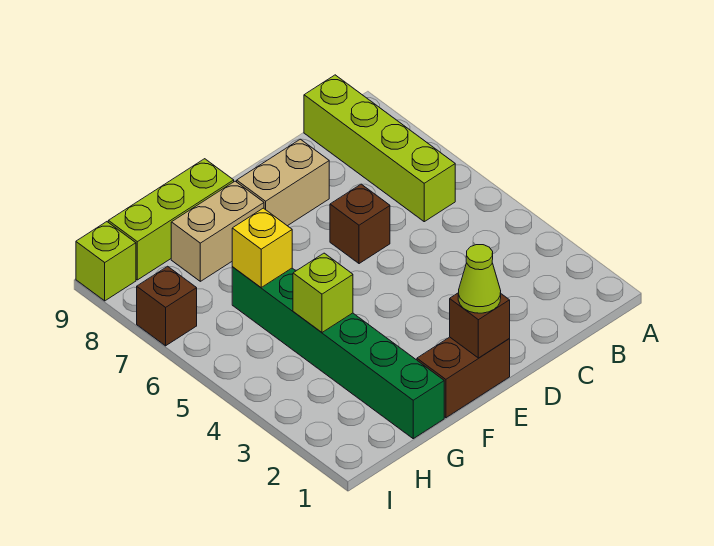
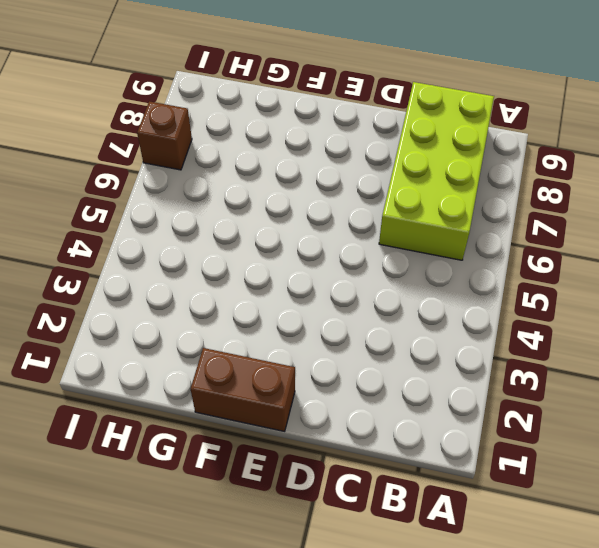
lime brick B6:C9 level 1 -> lime brick B6:B9 level 1
none -> brown brick D6 level 1
none -> tan brick D8:E8 level 1
none -> tan brick F8:G8 level 1

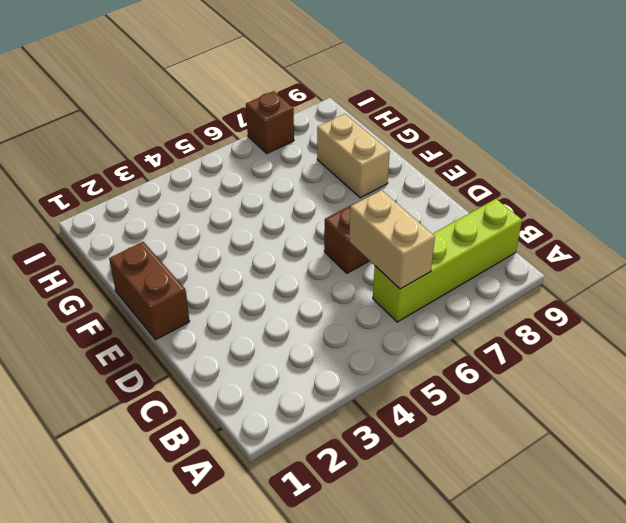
tan brick B6:C6 level 2 -> tan brick D8:E8 level 1
none -> lime brick F9:H9 level 1
none -> green brick G1:G6 level 1
none -> lime brick I9 level 1

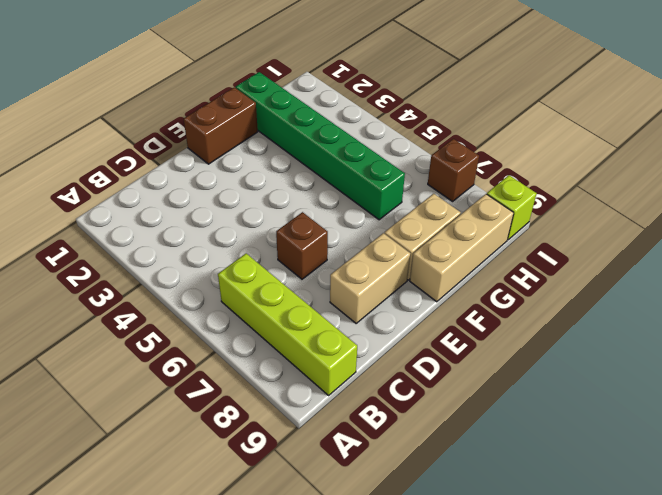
tan brick F9:H9 level 1 -> lime brick F9:H9 level 1
none -> brown brick E1 level 2
none -> lime brick G4 level 2
none -> yellow brick G6 level 2

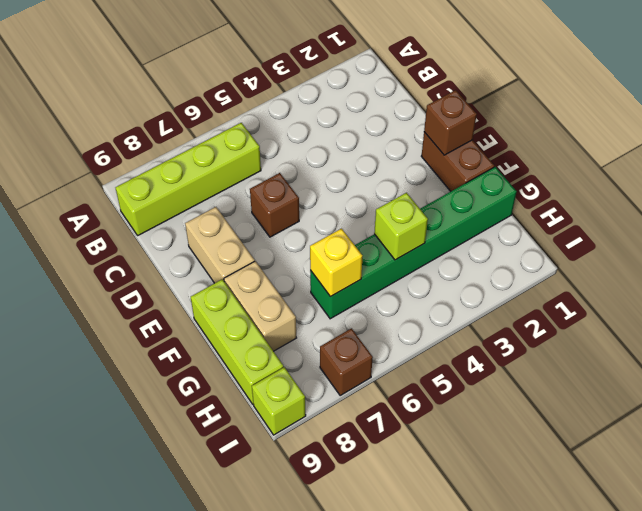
none -> lime cone E1 level 3

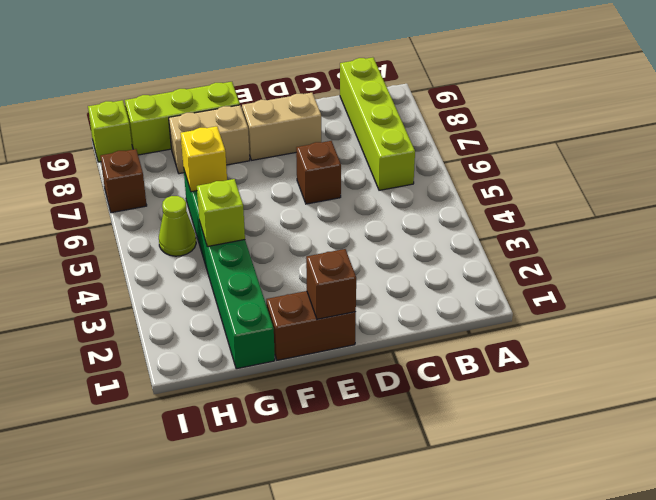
lime cone H5 level 1 -> lime cone E1 level 3

